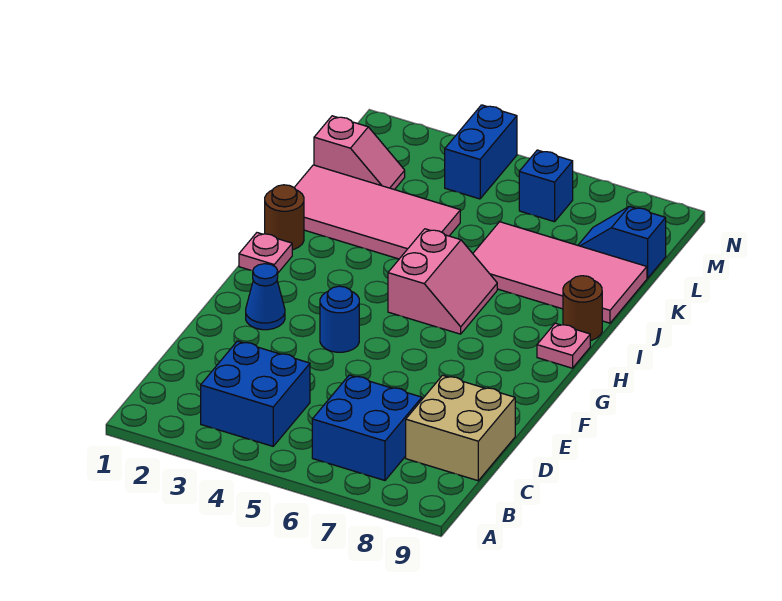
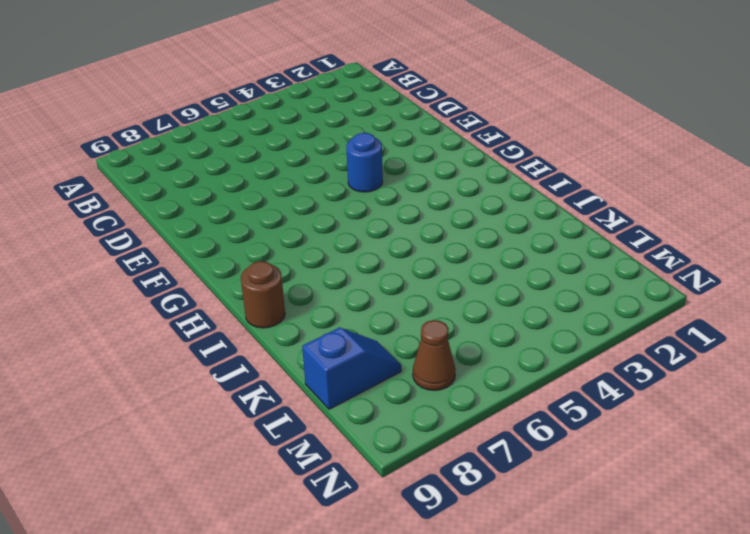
brown cone M7 level 1 -> none
none -> blue brick B3:C4 level 1
none -> blue brick B6:C7 level 1
none -> tan brick C8:D9 level 1

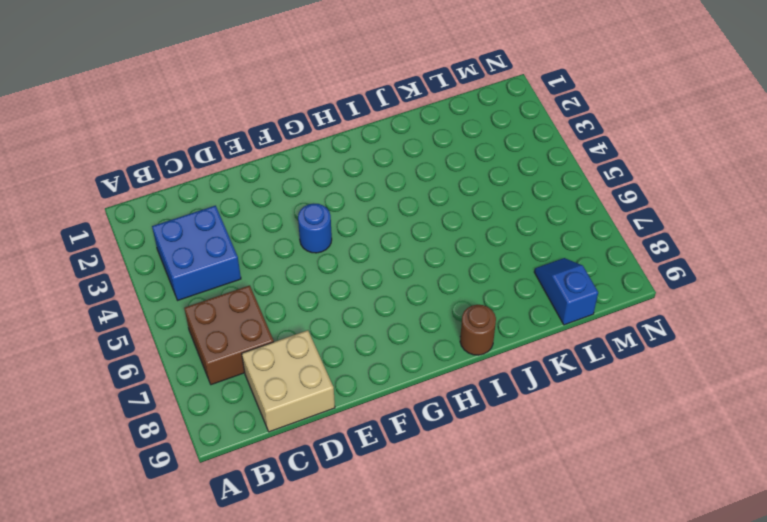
brown brick B6:C7 level 1 -> blue brick B6:C7 level 1
none -> blue cone F2 level 1
none -> pink plate H1 level 1
none -> pink slope H5:I6 level 1 top 5

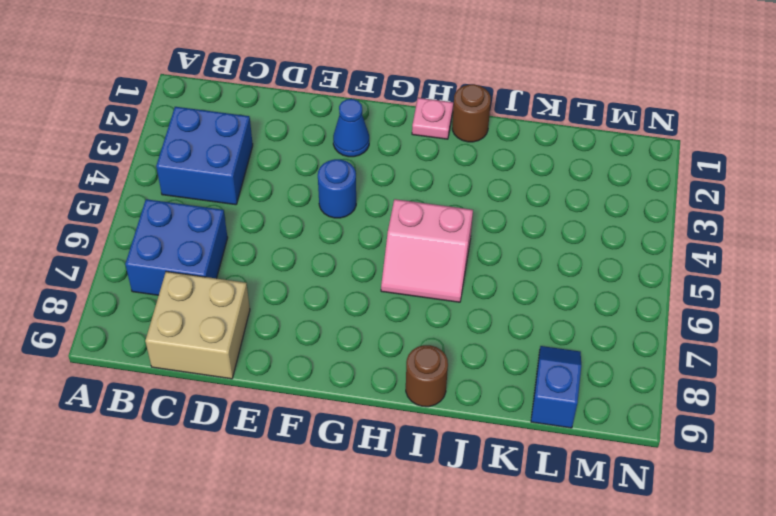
none -> pink plate H9 level 1
none -> pink tile J1:K4 level 1
none -> pink tile J6:K9 level 1

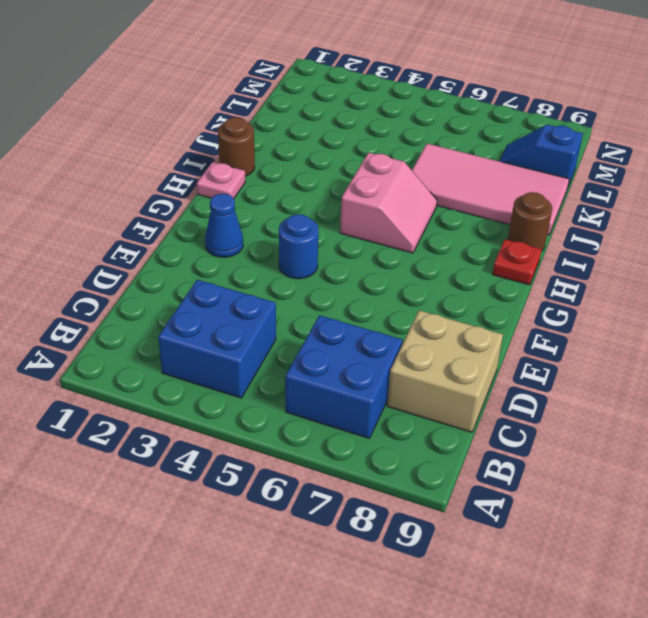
red plate H9 level 1 -> pink plate H9 level 1
none -> pink tile J1:K4 level 1
none -> pink slope L1:L2 level 1 top 1
none -> blue brick M4:N4 level 1

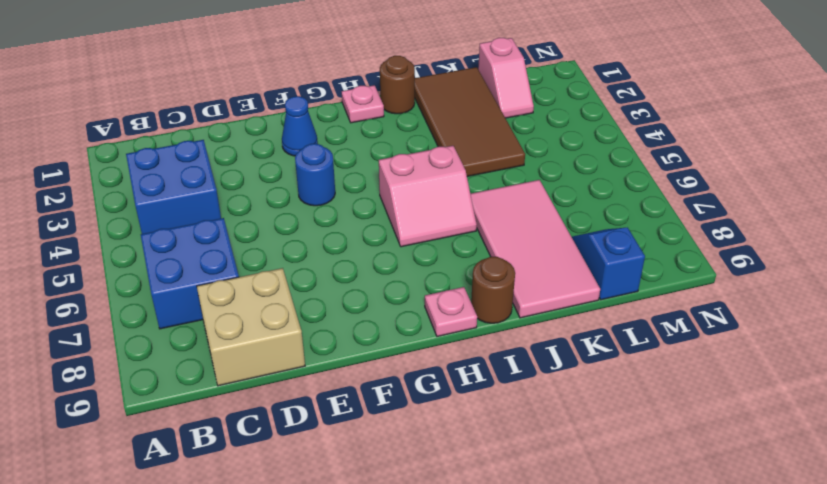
brown tile J1:K4 level 1 -> pink tile J1:K4 level 1
none -> blue brick M4:N4 level 1
none -> blue brick M6 level 1

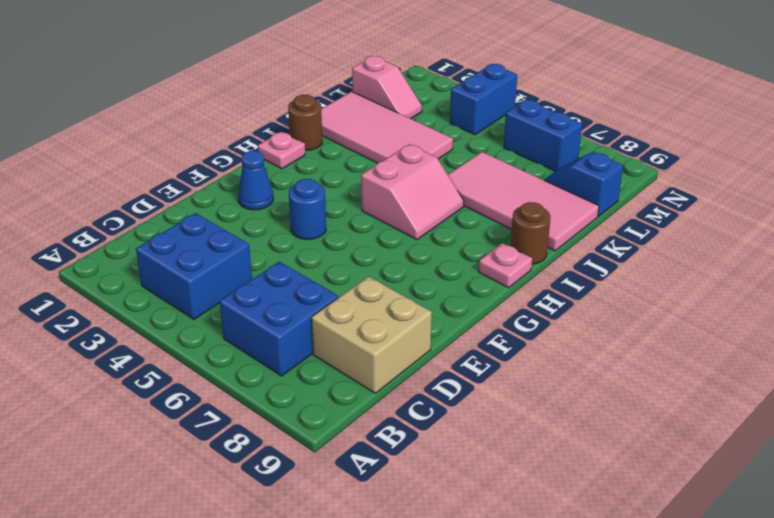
blue brick M6:M7 level 1 -> blue brick M6 level 1

